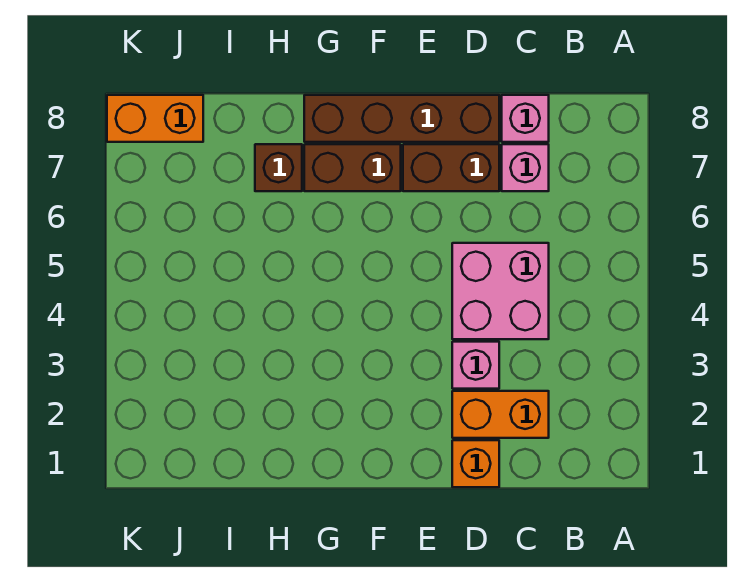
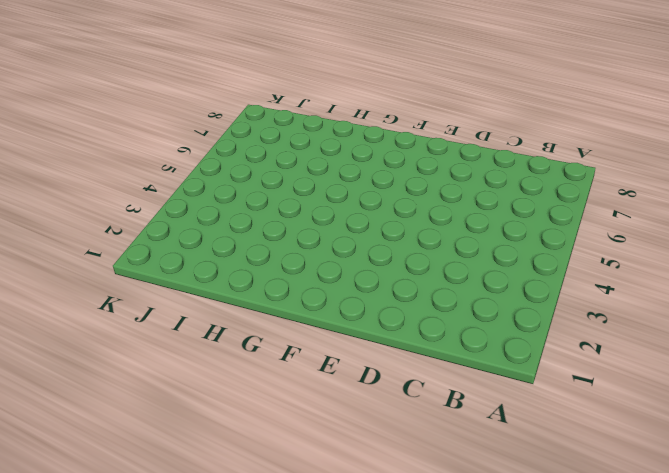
none -> orange brick C2:D2 level 1
none -> pink brick C4:D5 level 1

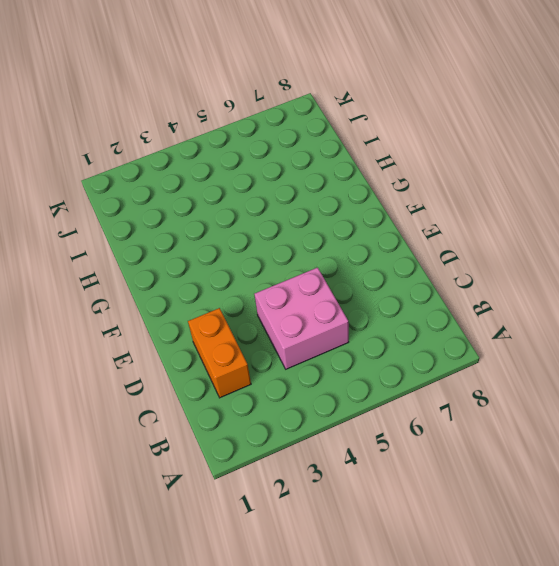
none -> pink brick C7 level 1
none -> pink brick C8 level 1

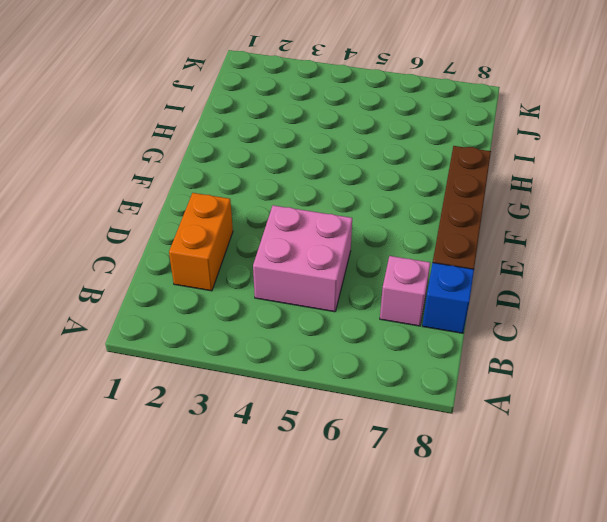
blue brick C8 level 1 -> pink brick C8 level 1
none -> orange brick D1 level 1
none -> pink brick D3 level 1

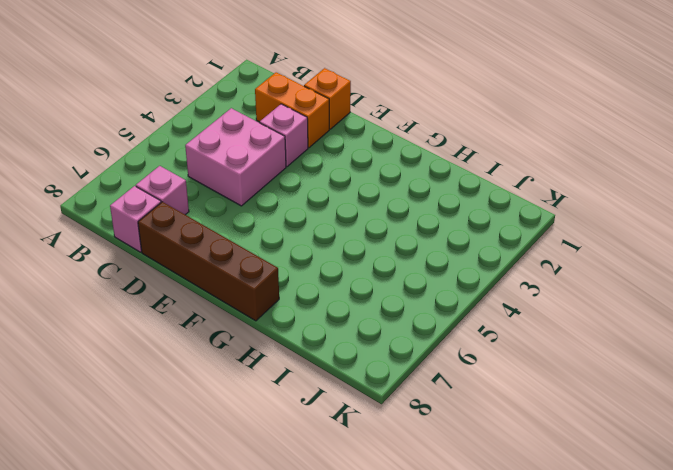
none -> brown brick D7:E7 level 1
none -> brown brick F7:G7 level 1

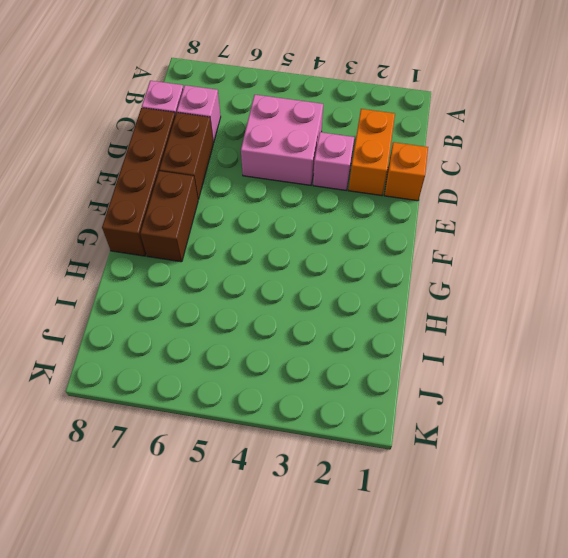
none -> brown brick H7 level 1
none -> orange brick J8:K8 level 1

